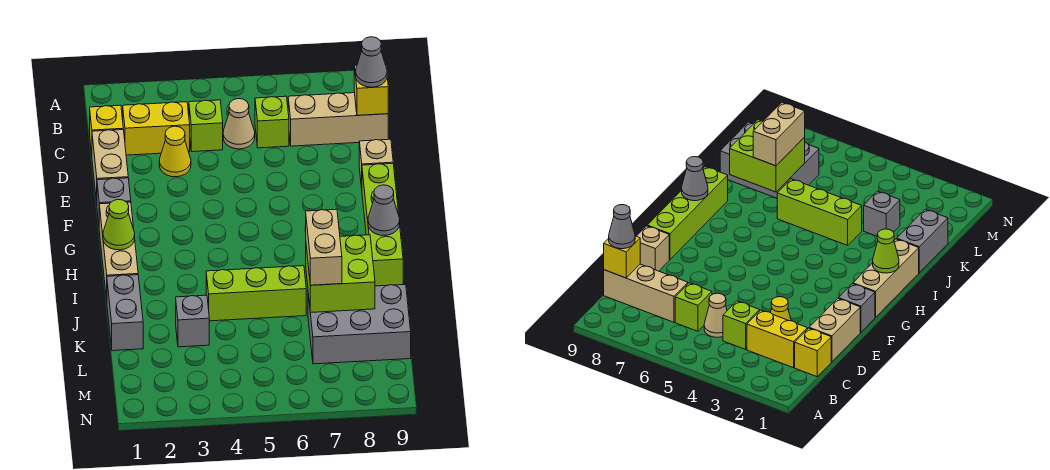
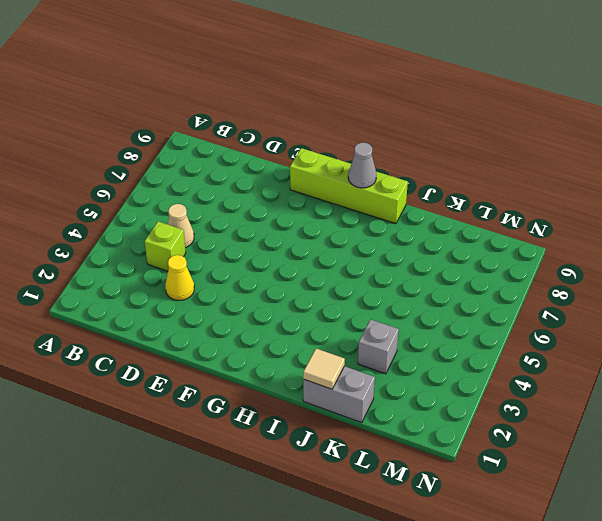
tan tile J1 level 2 -> none
none -> yellow brick C1 level 1
none -> yellow brick C2:C3 level 1
none -> lime brick C6 level 1

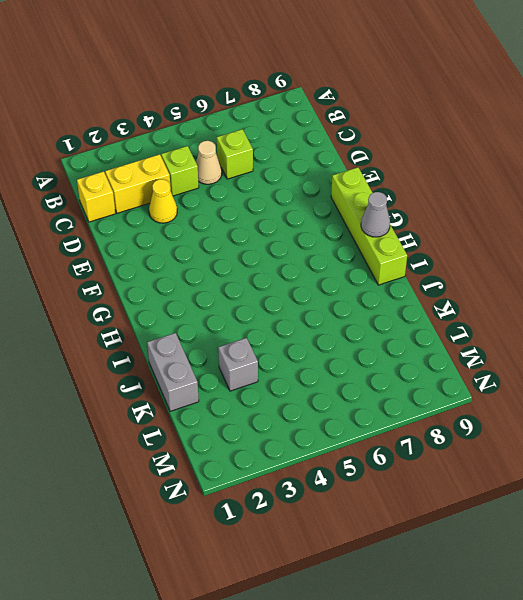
none -> tan brick C7:C9 level 1
none -> tan brick D1:E1 level 1
none -> tan brick E9 level 1

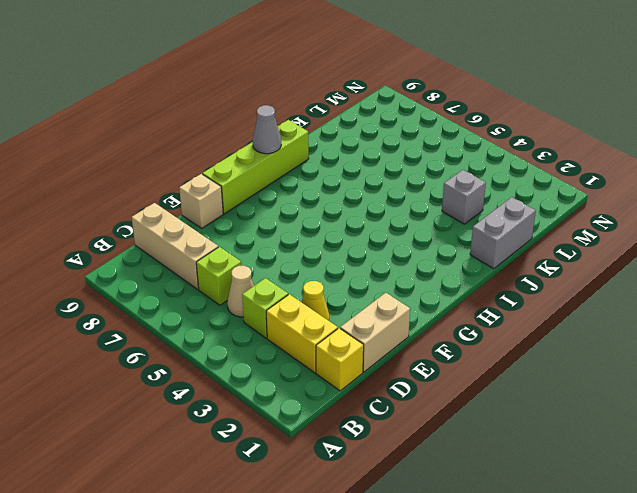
none -> grey brick F1 level 1
none -> tan brick G1:I1 level 1
none -> lime brick J4:J6 level 1

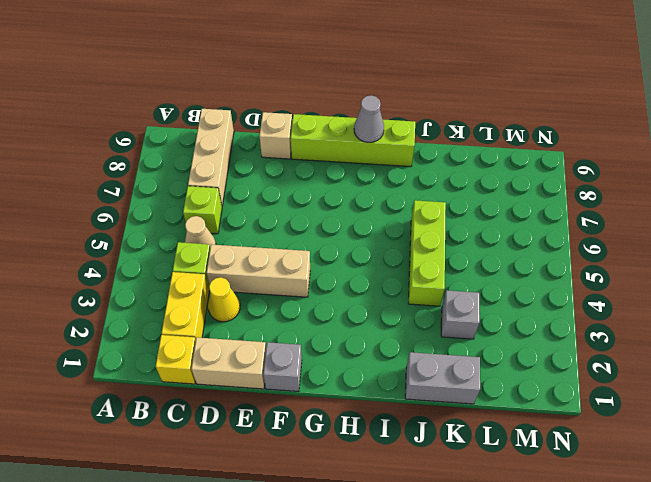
tan brick D4:F4 level 1 -> tan brick G1:I1 level 1
none -> grey brick K7:L9 level 1
none -> yellow brick C9 level 2
none -> lime cone H1 level 2

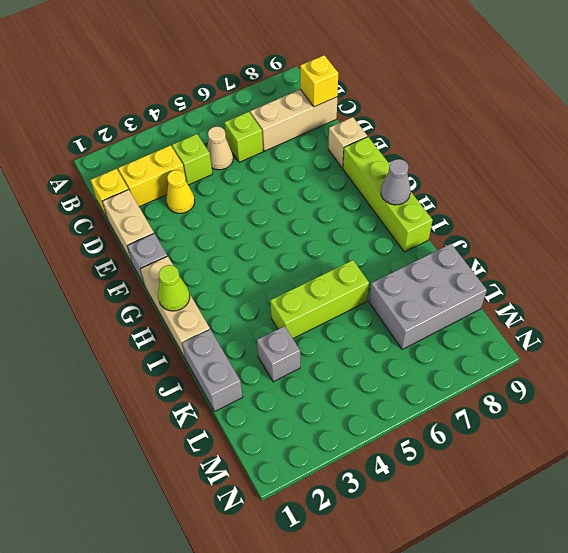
none -> lime brick J7:K8 level 2
none -> grey cone C9 level 3
none -> tan brick J7:K7 level 3

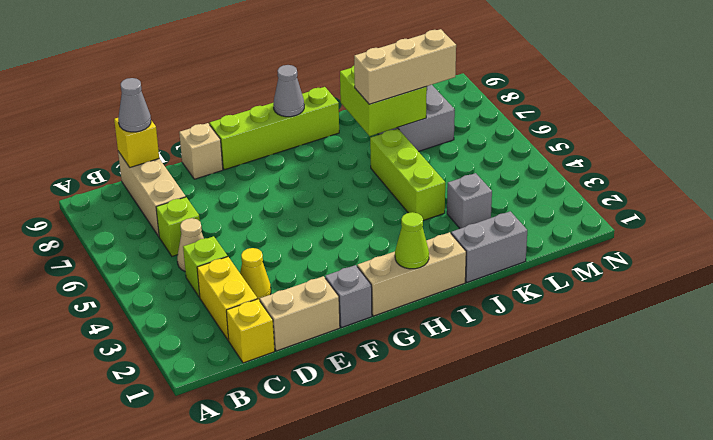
tan brick J7:L7 level 3 -> tan brick J7:K7 level 3

